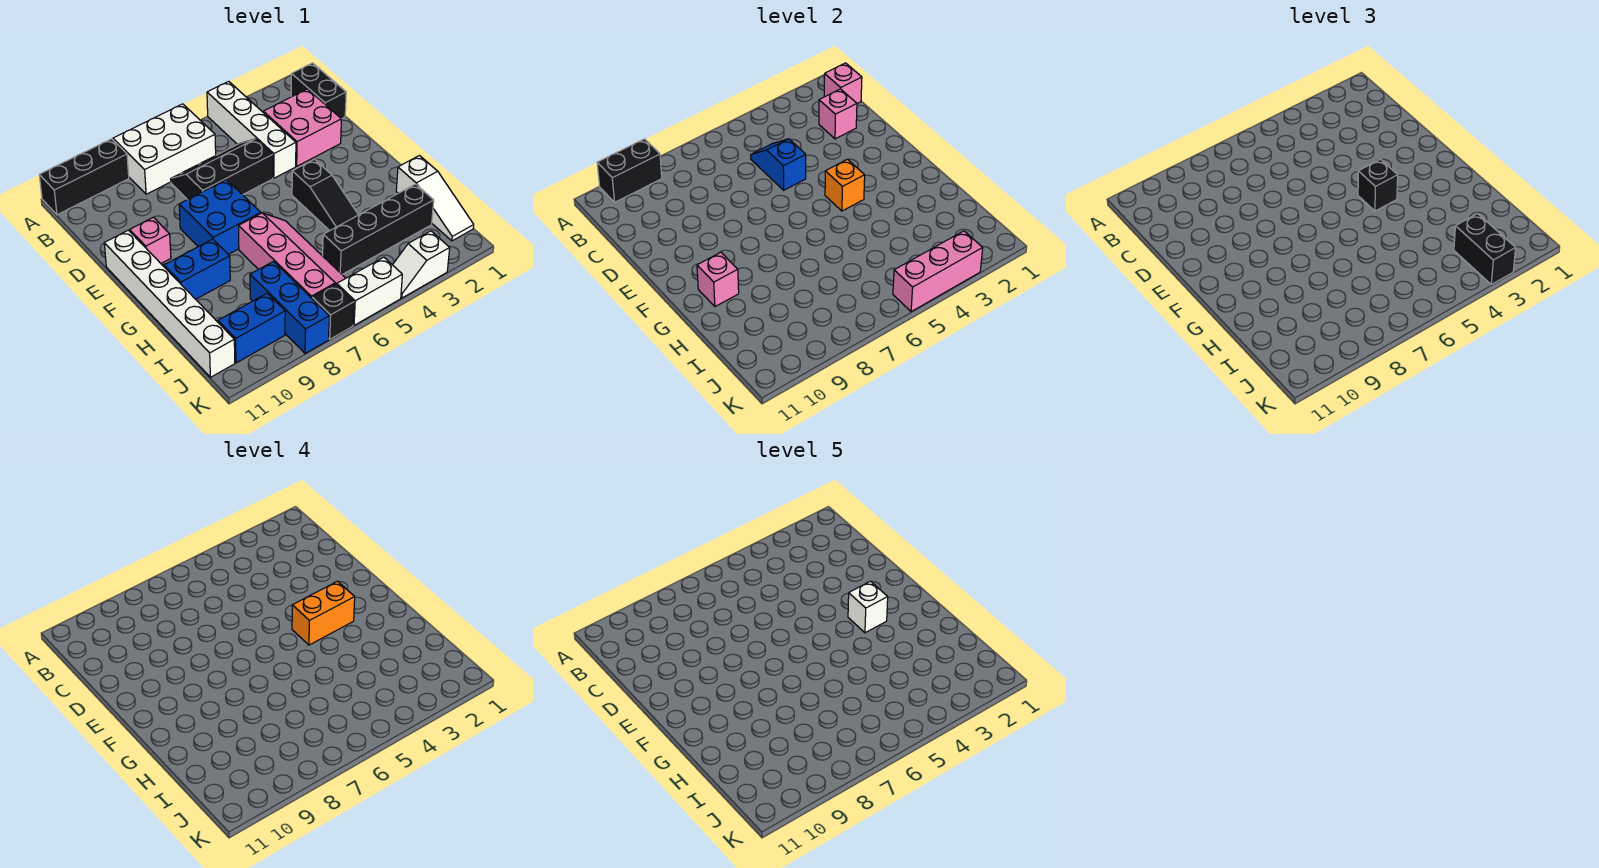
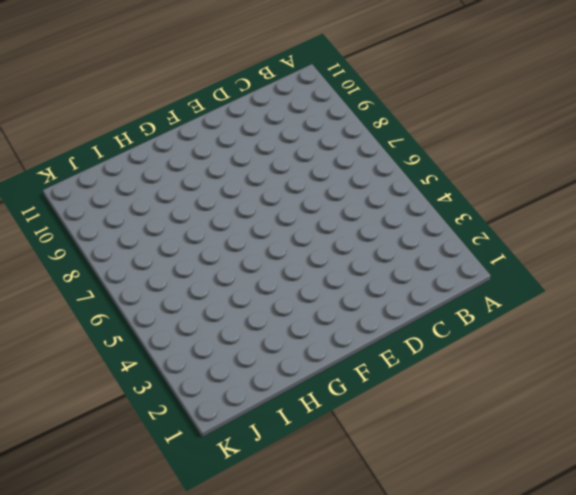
none -> white brick A4:D4 level 1
none -> white brick A6:B8 level 1
none -> black brick A9:A11 level 1
none -> black brick B1:C1 level 1

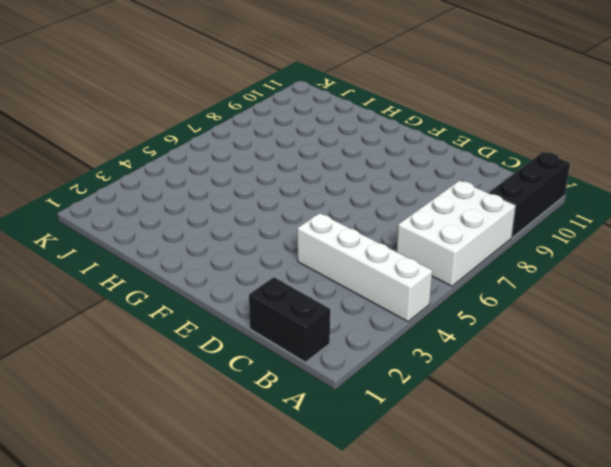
none -> pink brick C2:D3 level 1
none -> black slope C5:D7 level 1 top D
none -> blue brick E7:F8 level 1
none -> pink brick E10 level 1

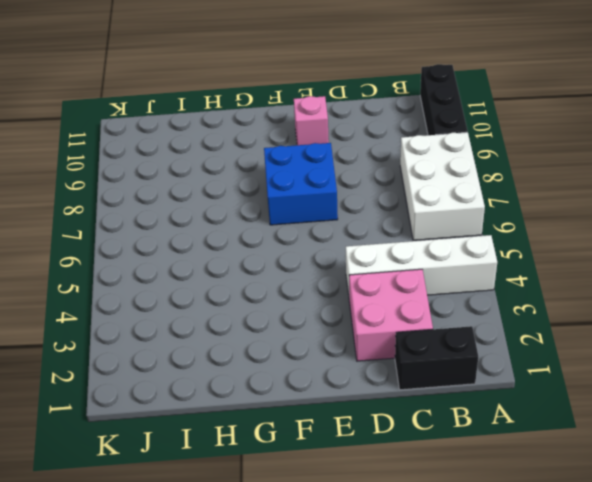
none -> black slope C5:D7 level 1 top D
none -> white brick E11:J11 level 1
none -> black slope F4:H4 level 1 top F
none -> pink slope G6:J7 level 1 top 7

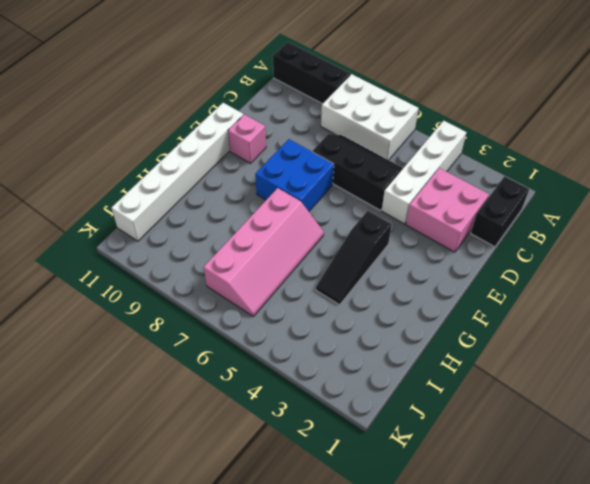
none -> blue brick G9:G10 level 1
none -> white slope H1:J1 level 1 top H
none -> black brick I2:I5 level 1
none -> blue brick I8:K8 level 1

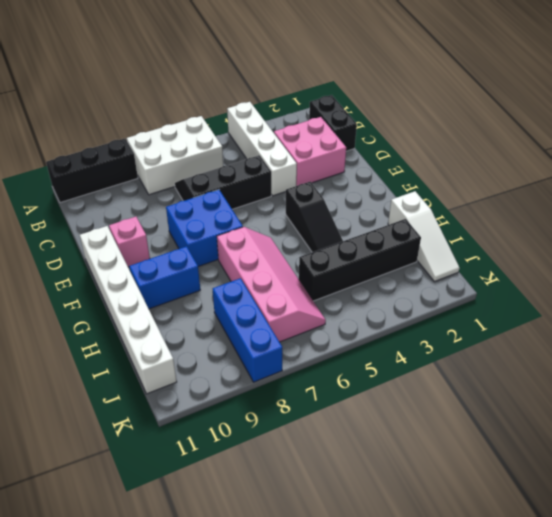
none -> blue brick J9:J10 level 1
none -> white slope K3:K4 level 1 top 3
none -> white brick K5:K6 level 1
none -> black brick K7 level 1

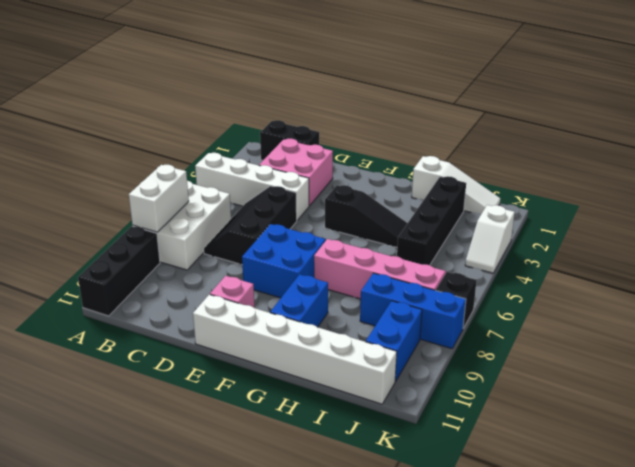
white brick A7:A8 level 2 -> white brick K5:K6 level 1
none -> black brick A9:A10 level 2
none -> pink brick B1 level 2
none -> pink brick C2 level 2
none -> blue slope C5:D5 level 2 top D

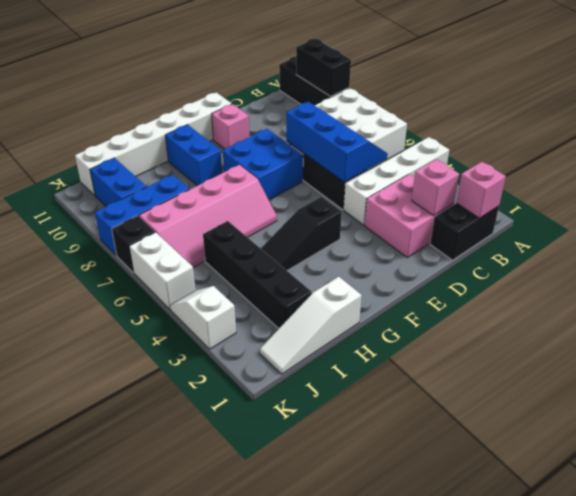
blue slope C5:D7 level 2 top D -> blue slope C5:D5 level 2 top D
none -> orange brick F4 level 2
none -> pink brick G10 level 2
none -> pink brick K3:K5 level 2
none -> black brick F4 level 3

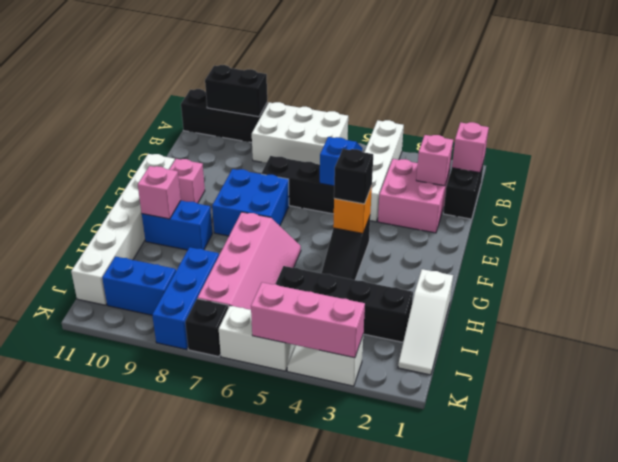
none -> black brick J3:K3 level 3
none -> orange brick F3:F4 level 4
none -> white brick F3 level 5

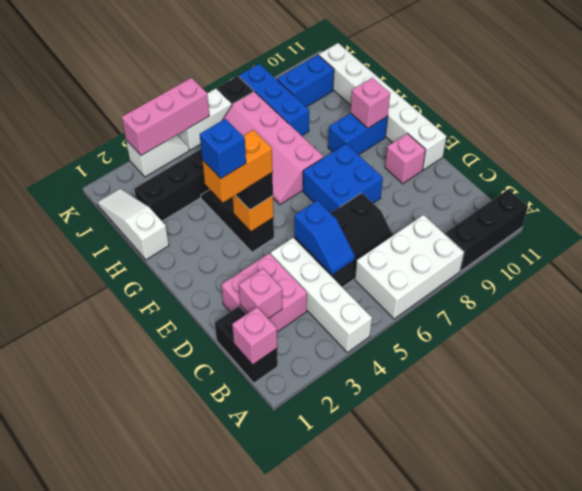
blue brick F3 level 5 -> white brick F3 level 5
none -> black brick A9:A10 level 2
none -> black brick J3:K3 level 3

